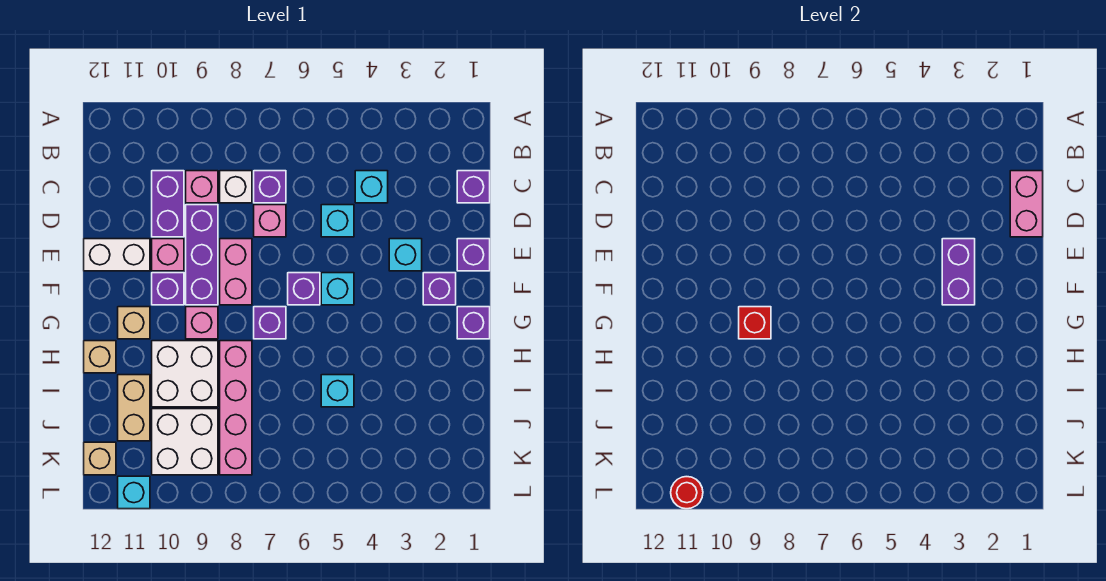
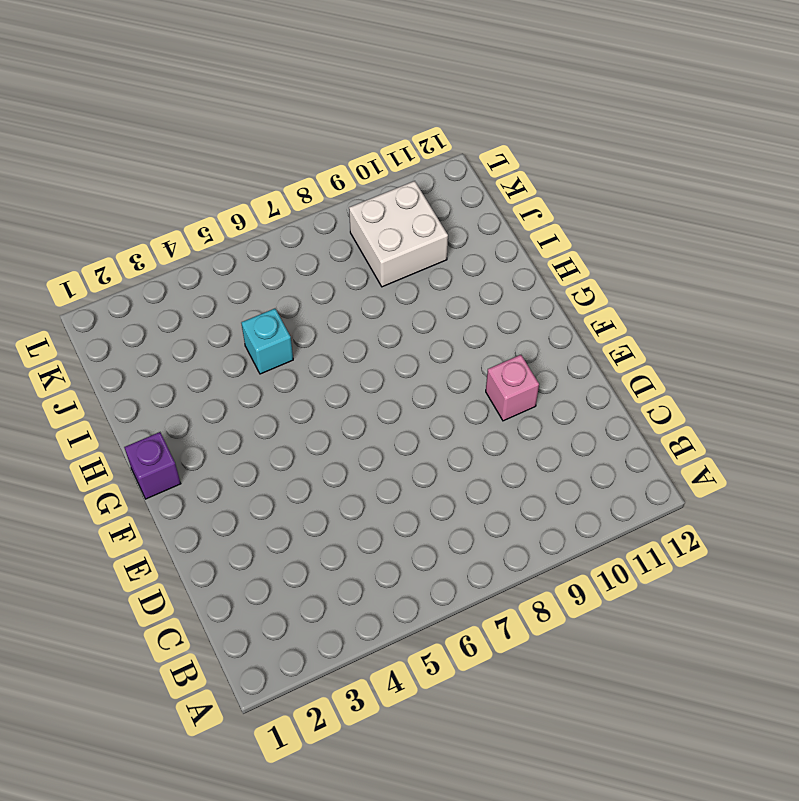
none -> purple brick C1 level 1
none -> cyan brick C4 level 1
none -> purple brick C7 level 1
none -> white brick C8 level 1

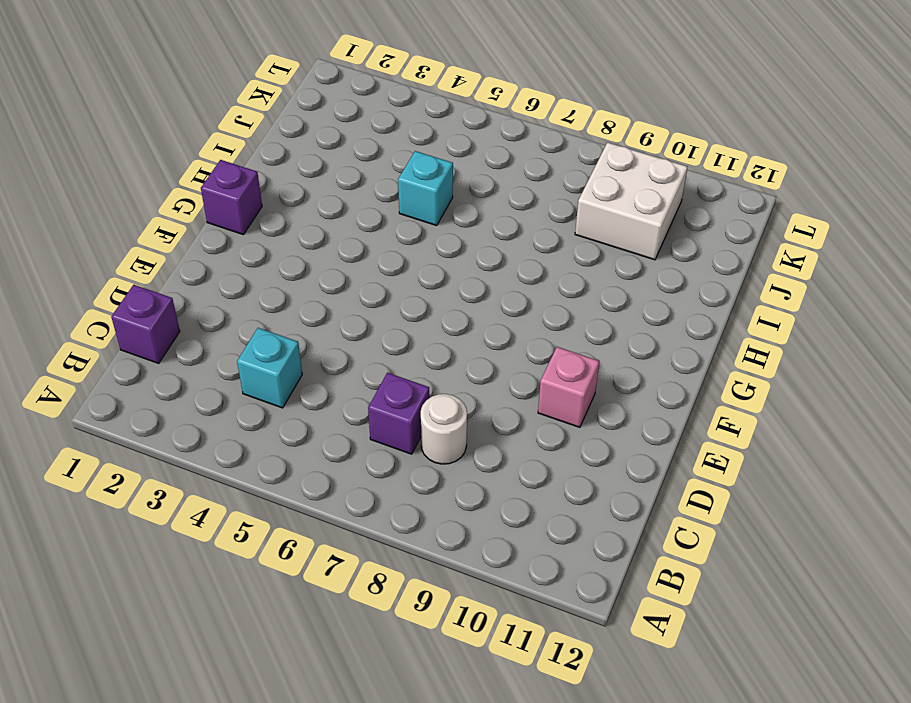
white round brick C8 level 1 -> white brick C8 level 1
none -> pink brick C9 level 1
none -> purple brick C10:D10 level 1
none -> cyan brick D5 level 1
none -> pink brick D7 level 1

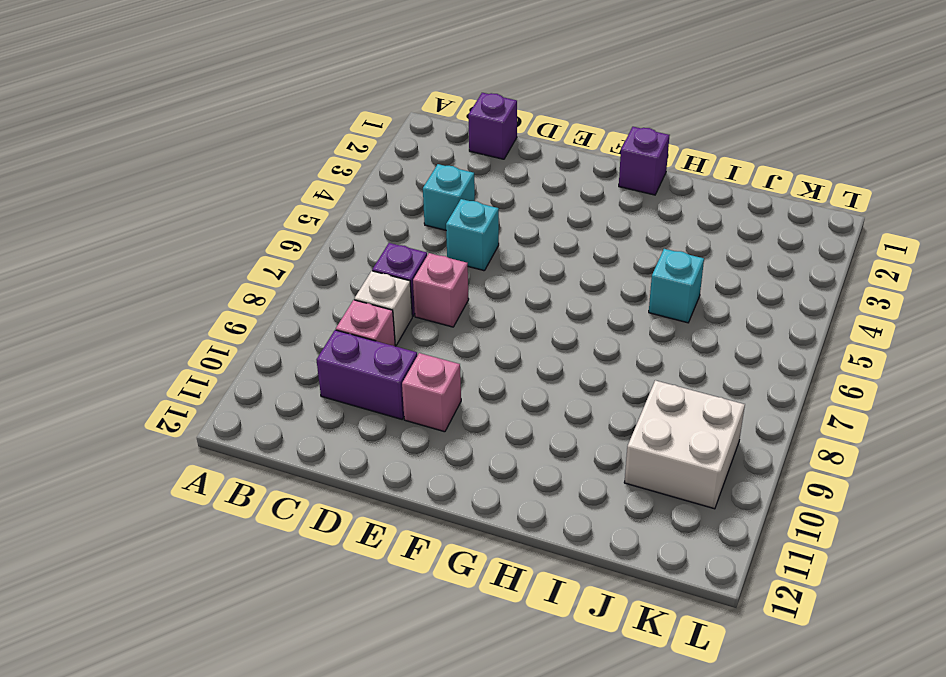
none -> purple brick D9:F9 level 1
none -> purple brick E1 level 1
none -> cyan brick E3 level 1
none -> pink brick E8:F8 level 1

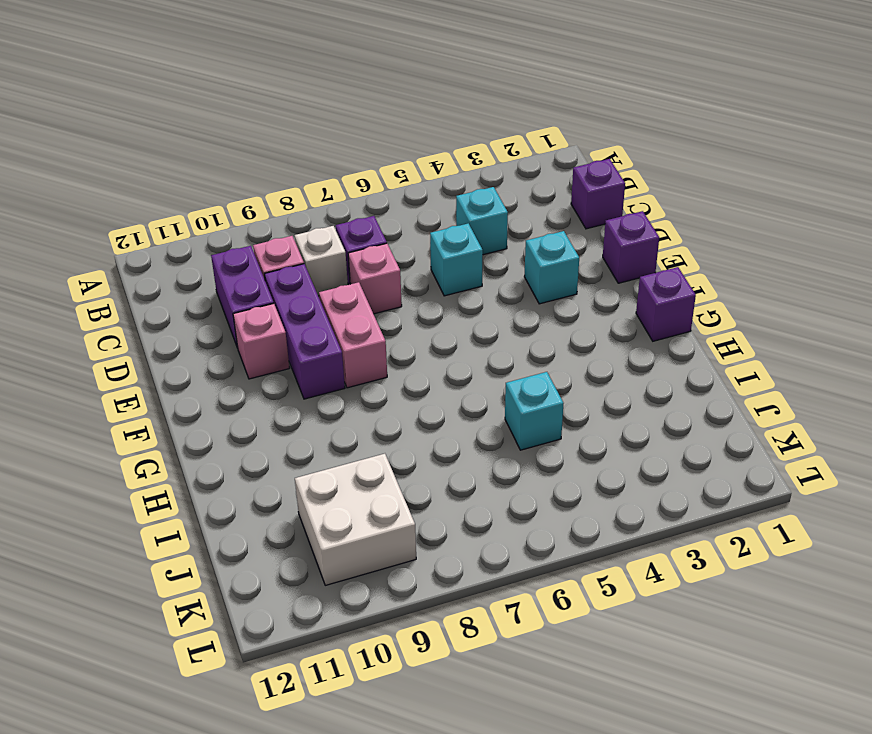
none -> white brick E11:E12 level 1
none -> purple brick F2 level 1
none -> cyan brick F5 level 1
none -> purple brick F6 level 1

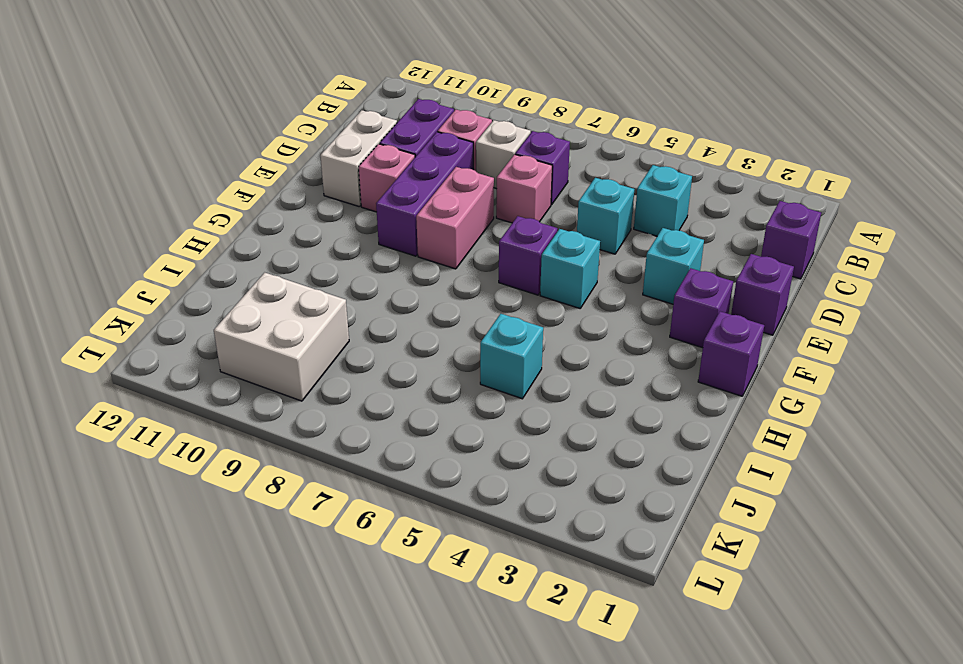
white brick D11:E11 level 1 -> white brick E11:E12 level 1
none -> purple brick F10 level 1
none -> purple brick G7 level 1
none -> pink brick G9 level 1
none -> tan brick G11 level 1

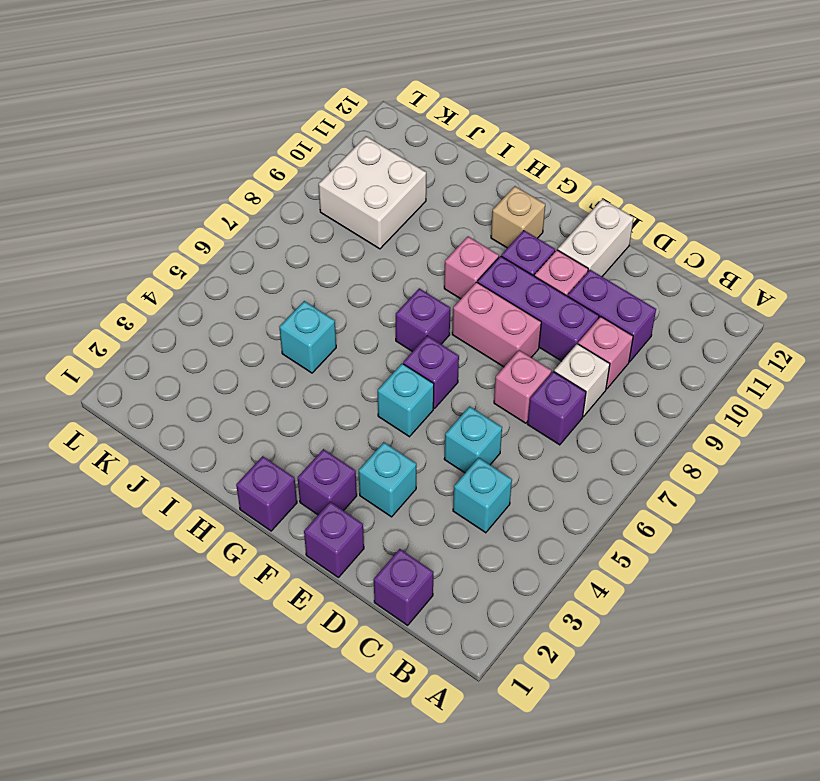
none -> pink brick H8:K8 level 1
none -> white brick H9:I10 level 1
none -> tan brick H12 level 1
none -> tan brick I11:J11 level 1

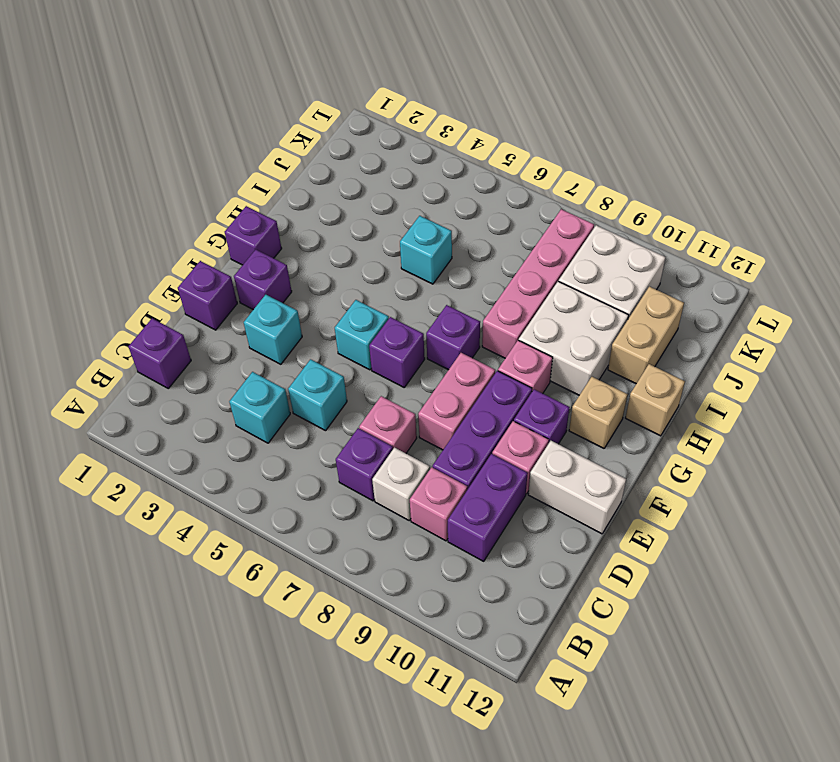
none -> tan brick K12 level 1
none -> cyan brick L11 level 1
none -> pink brick C1:D1 level 2
none -> purple brick E3:F3 level 2

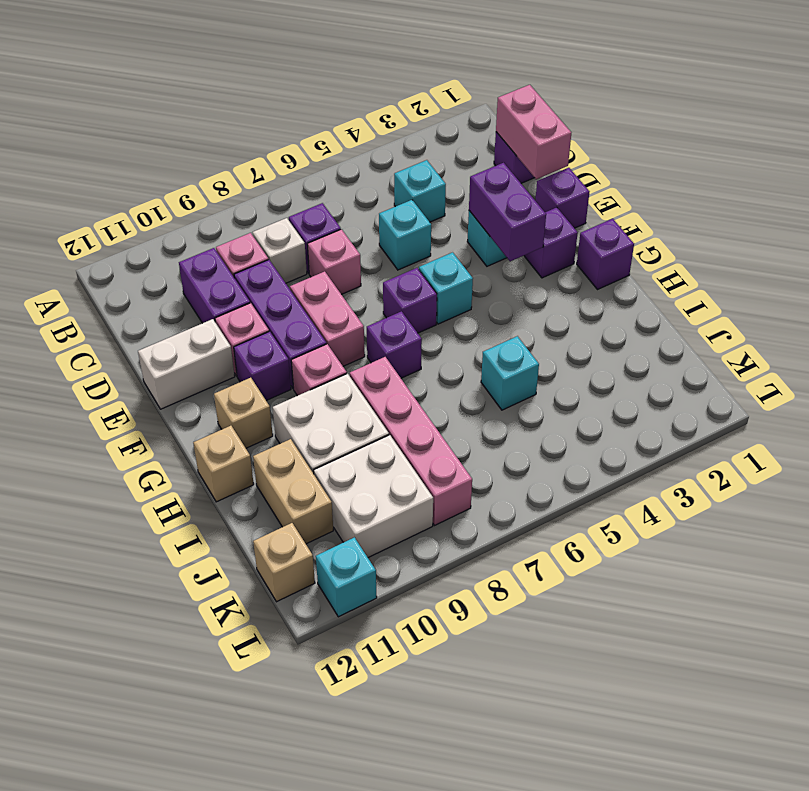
none -> red brick G9 level 2
none -> red round brick L11 level 2

